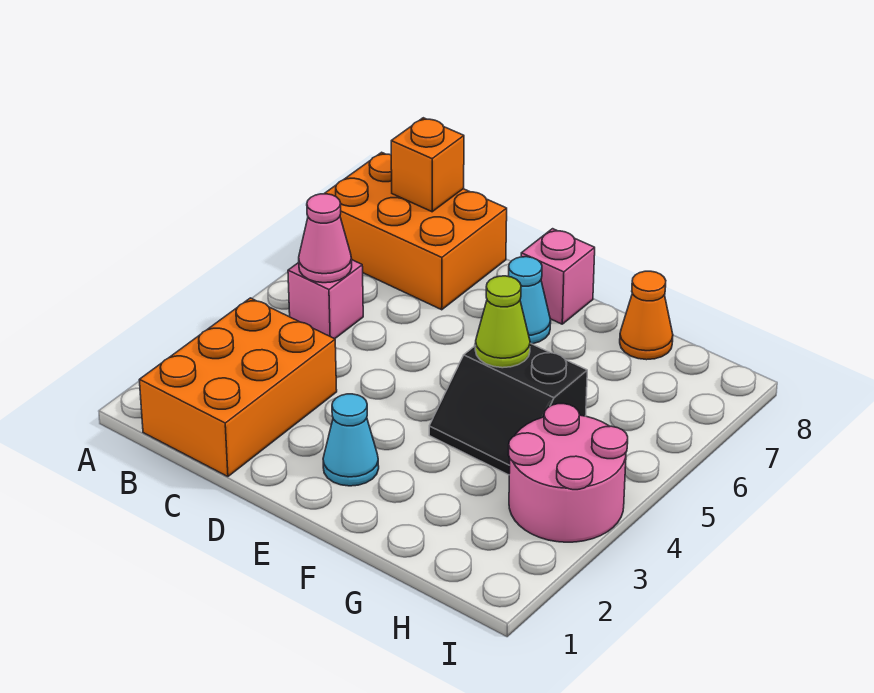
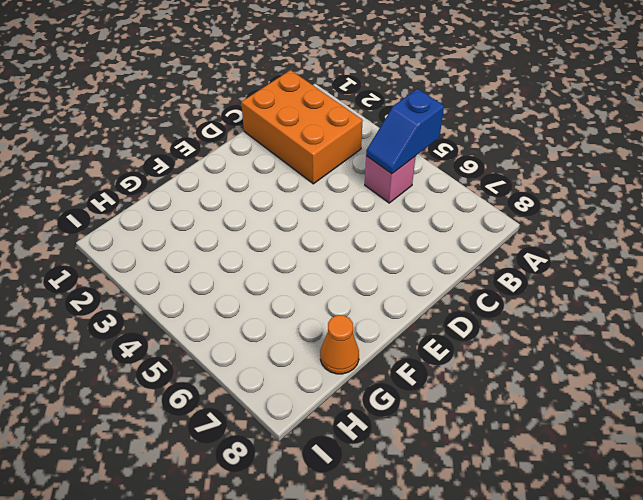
blue slope A5:B5 level 2 top A -> pink cone B5 level 2
none -> orange brick A7:C8 level 1
none -> cyan cone E2 level 1
none -> cyan cone E7 level 1

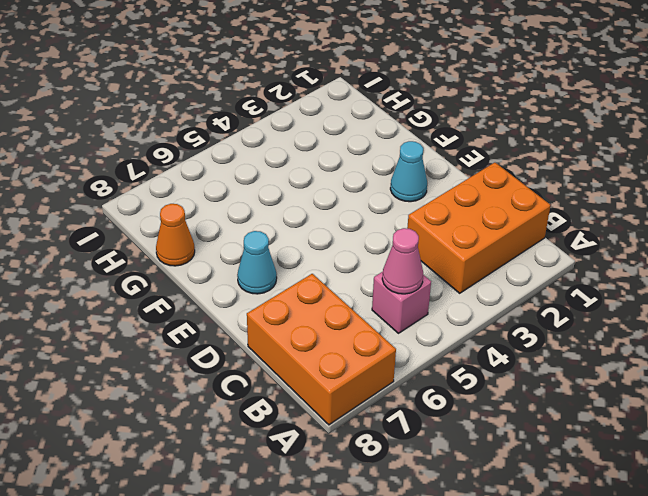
none -> pink brick E8 level 1
none -> black slope F4:G5 level 1 top 5
none -> pink round brick H3:I4 level 1

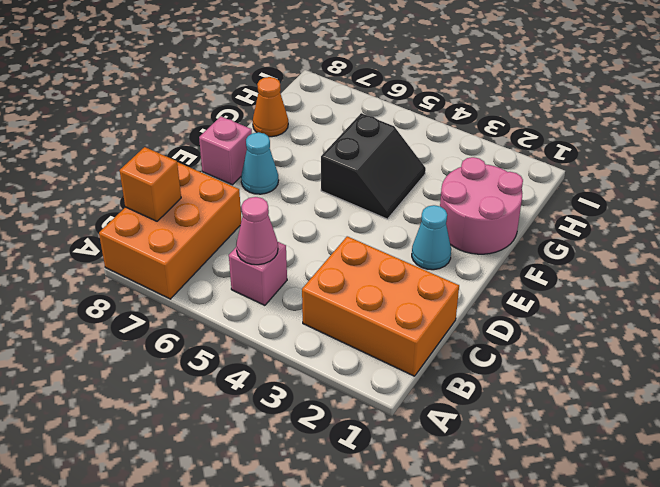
pink round brick F1:G2 level 1 -> pink round brick H3:I4 level 1
none -> lime cone F5 level 2

